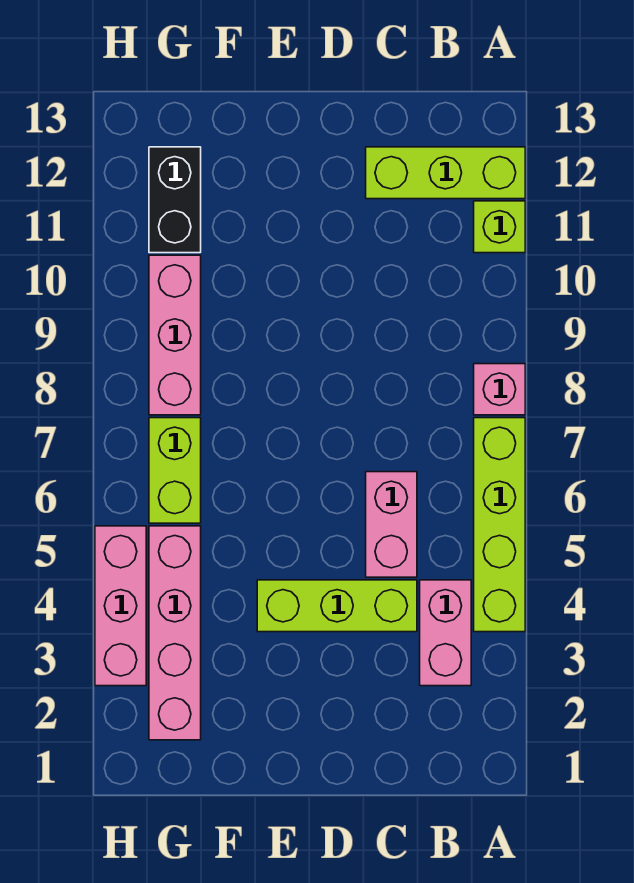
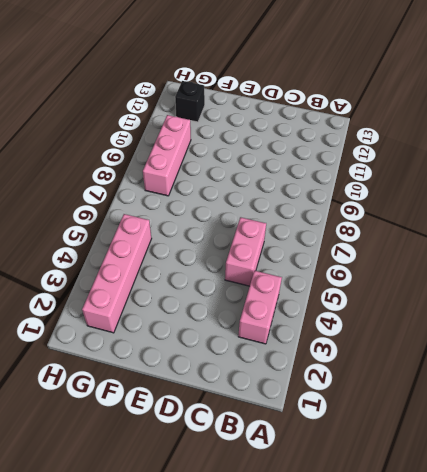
black brick G12 level 1 -> black brick G11:G12 level 1
none -> lime brick A4:A7 level 1
none -> pink brick A8 level 1
none -> lime brick A11 level 1

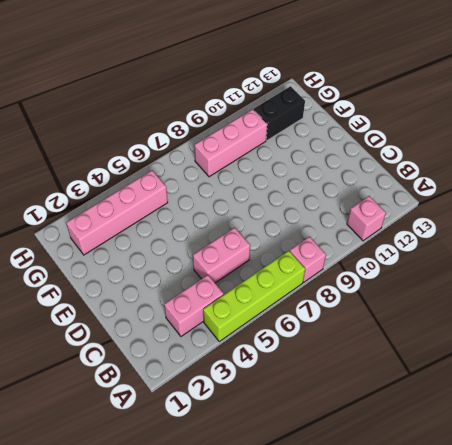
pink brick A11 level 1 -> lime brick A11 level 1
none -> lime brick A12:C12 level 1
none -> lime brick C4:E4 level 1
none -> lime brick G6:G7 level 1

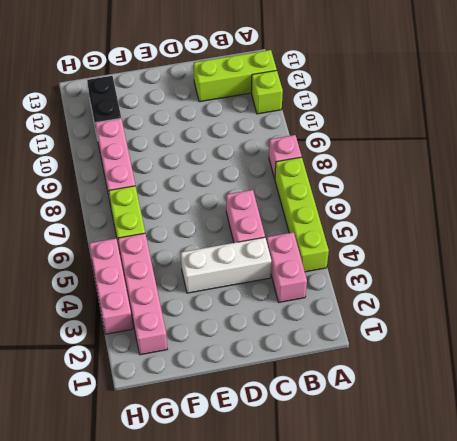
white brick C4:E4 level 1 -> lime brick C4:E4 level 1

